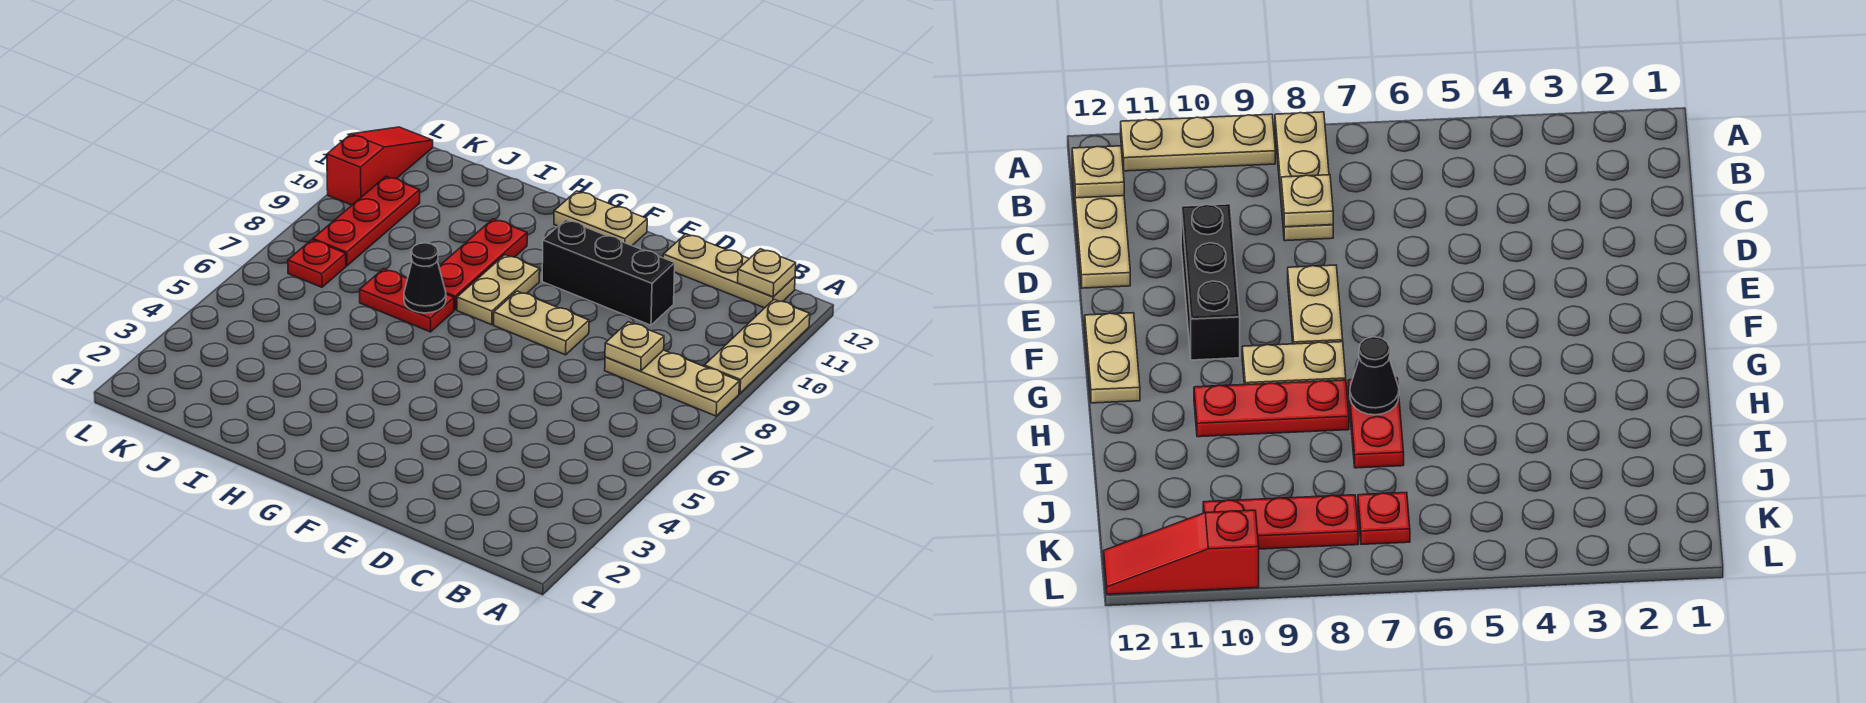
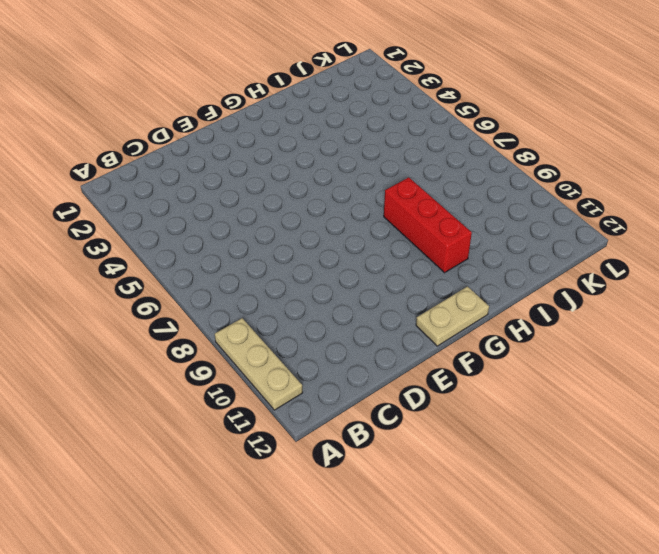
red brick H8:H10 level 1 -> red plate H8:H10 level 1
none -> tan plate A8:C8 level 1
none -> tan plate B12:D12 level 1
none -> black brick D10:F10 level 1

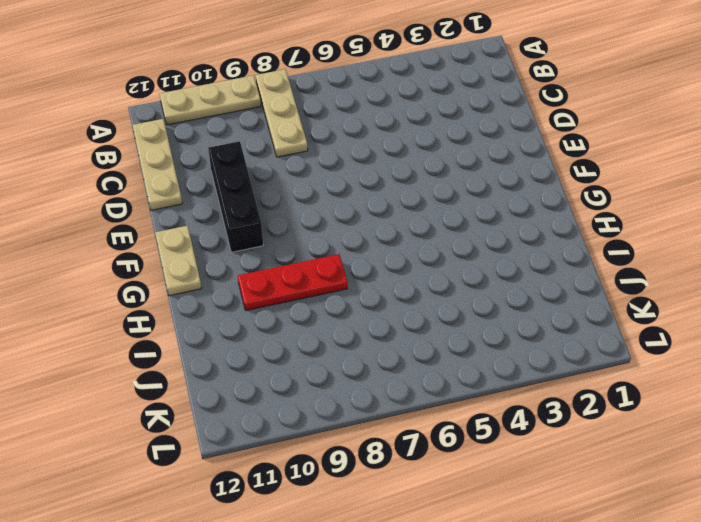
none -> tan plate E8:F8 level 1
none -> tan plate G8:G9 level 1
none -> red plate H7:I7 level 1

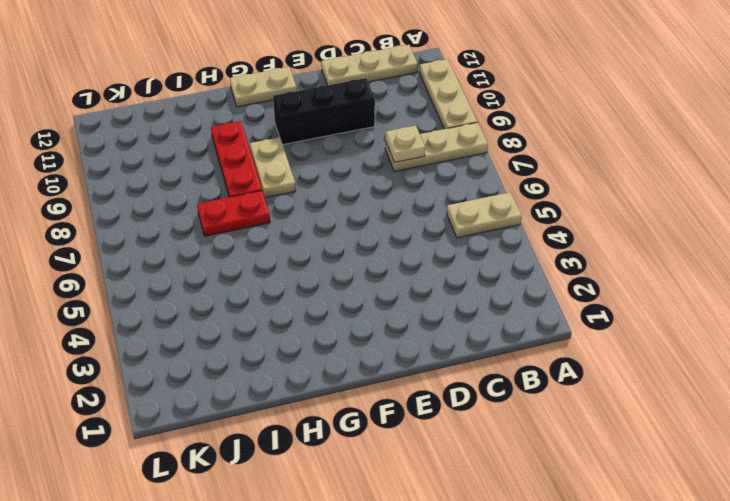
tan plate A5:B5 level 1 -> tan plate E8:F8 level 1
none -> red plate K7 level 1
none -> red plate K8:K10 level 1
none -> red slope L10:L12 level 1 top 10

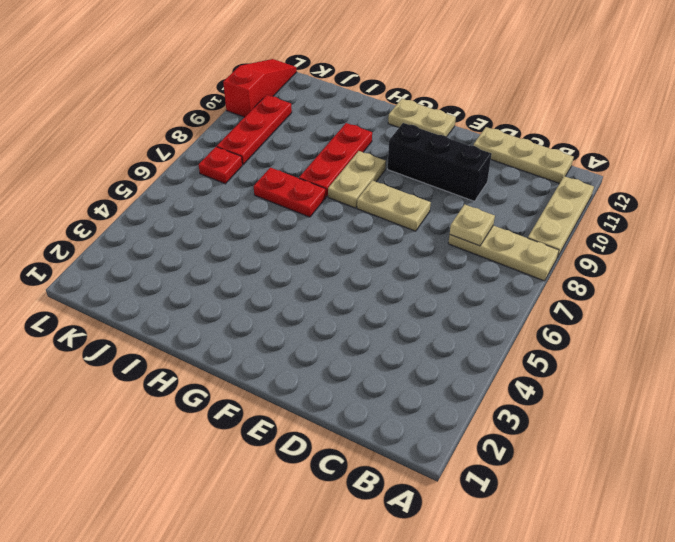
none -> tan plate B12 level 2
none -> black cone H7 level 2

